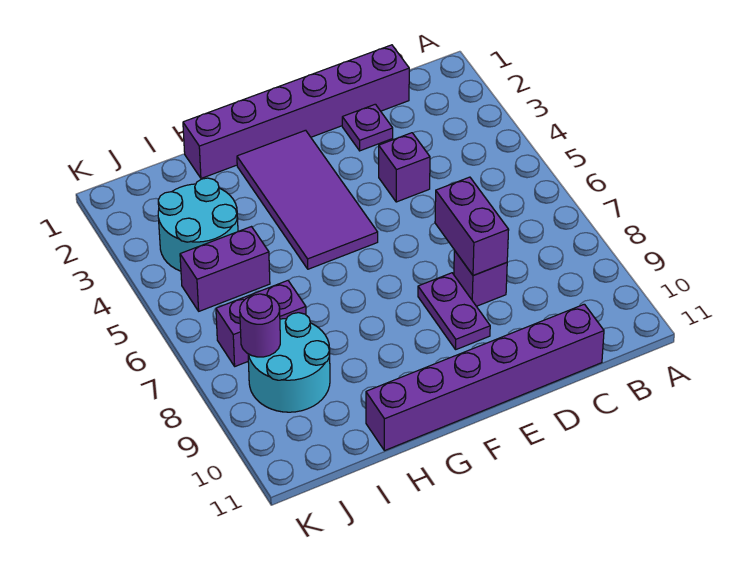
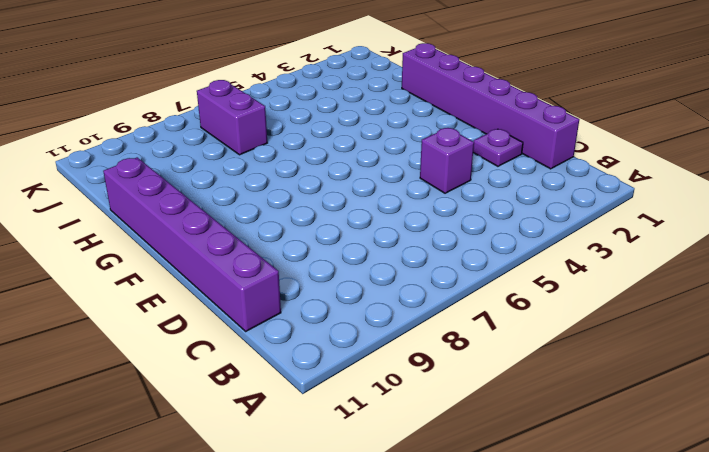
none -> purple brick D8 level 1
none -> purple plate E8:E9 level 1
none -> purple tile F2:G5 level 1

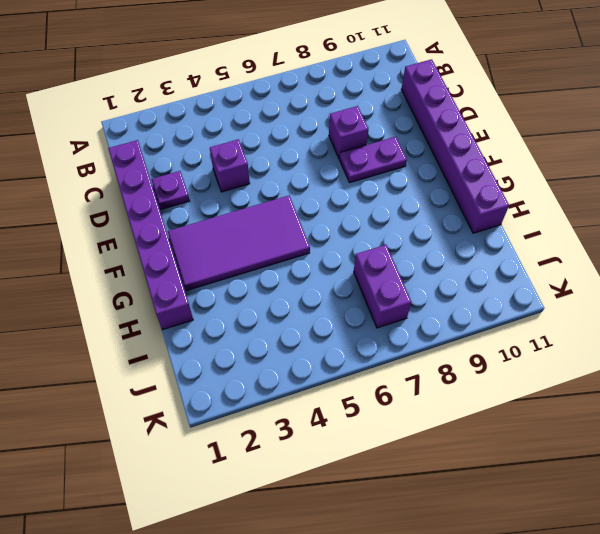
none -> cyan round brick I3:J4 level 1
none -> purple brick I5:J5 level 1
none -> cyan round brick I8:J9 level 1

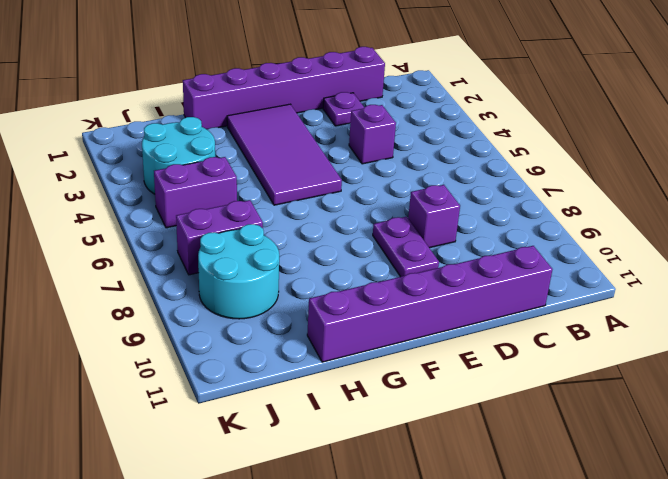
none -> purple brick D7:D8 level 2
none -> purple round brick J8 level 2

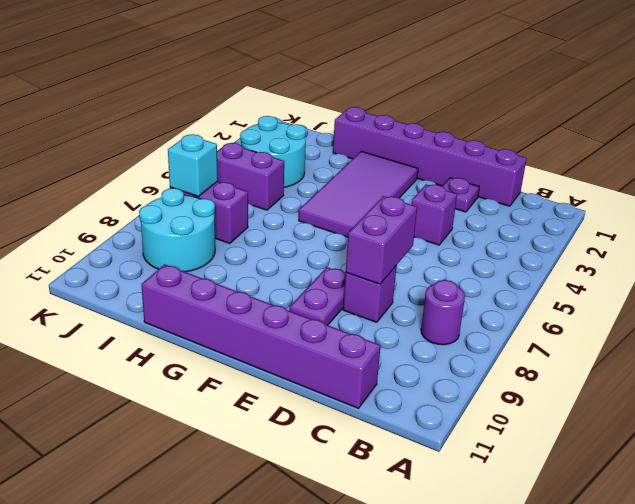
purple round brick B8 level 1 -> purple round brick J8 level 2
cyan brick J7 level 2 -> none

